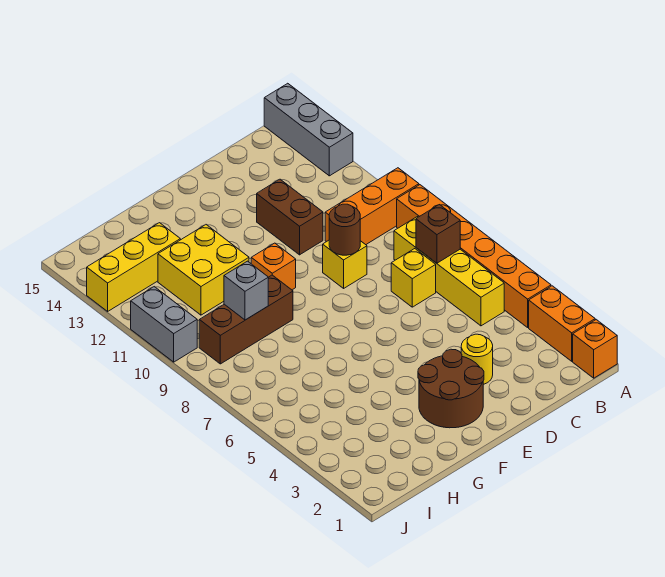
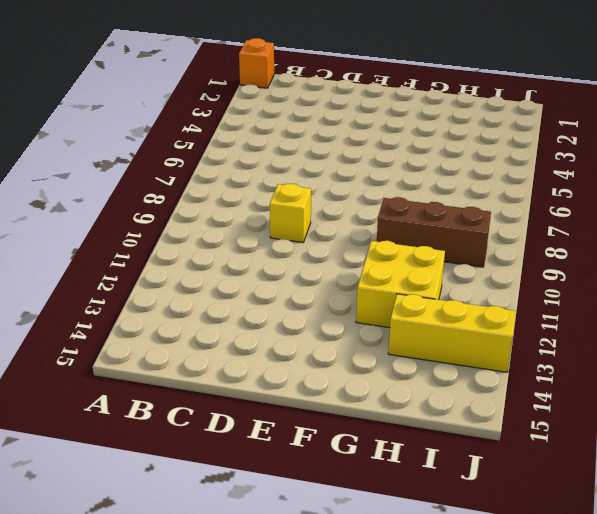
none -> orange brick A2:A3 level 1
none -> orange brick A4:A9 level 1
none -> orange brick A10:C10 level 1

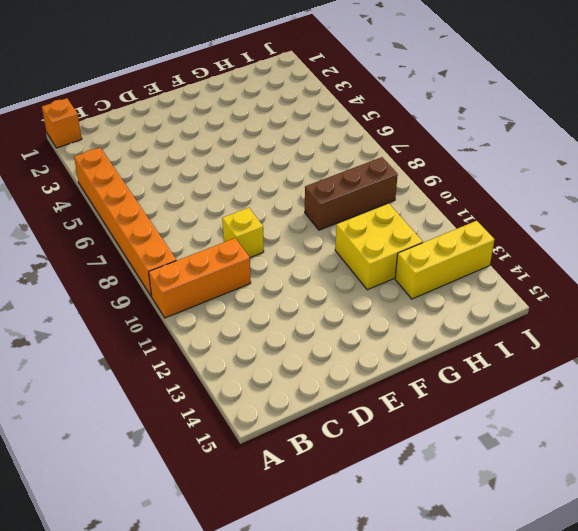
none -> orange brick A2:A3 level 1
none -> grey brick A13:A15 level 1
none -> yellow brick B5:B8 level 1

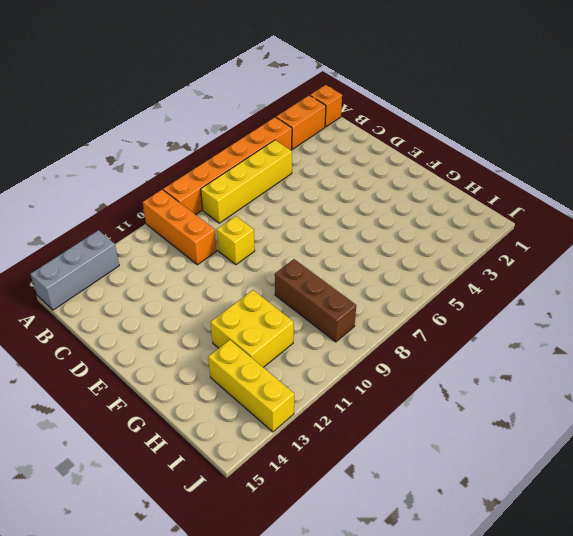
none -> yellow brick C7 level 1
none -> yellow round brick D3 level 1
none -> brown brick D11:D12 level 1

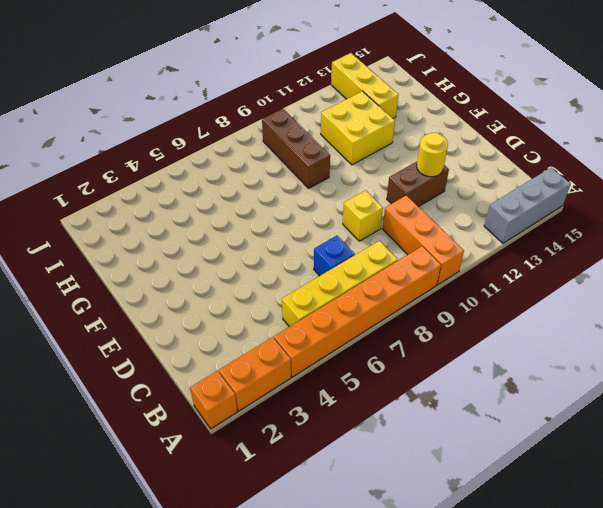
blue brick C7 level 1 -> yellow brick C7 level 1
yellow round brick D12 level 2 -> yellow round brick D3 level 1
none -> brown round brick E2:F3 level 1
none -> orange brick F10 level 1
none -> grey brick J10:J11 level 1

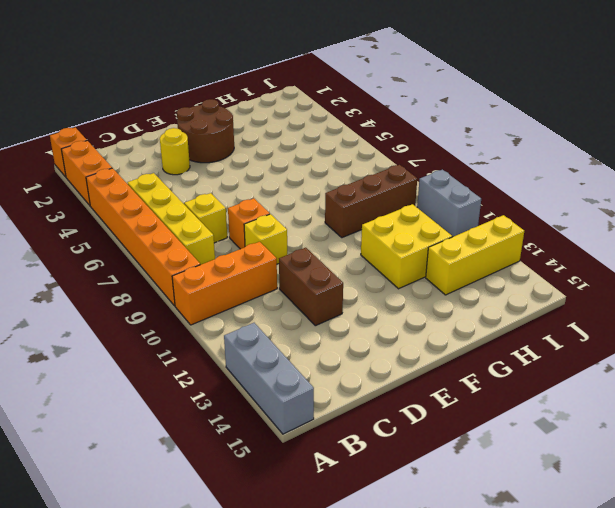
orange brick D8 level 1 -> orange brick F10 level 1
none -> brown brick B7 level 2
none -> brown round brick D9 level 2
none -> grey brick H9 level 2

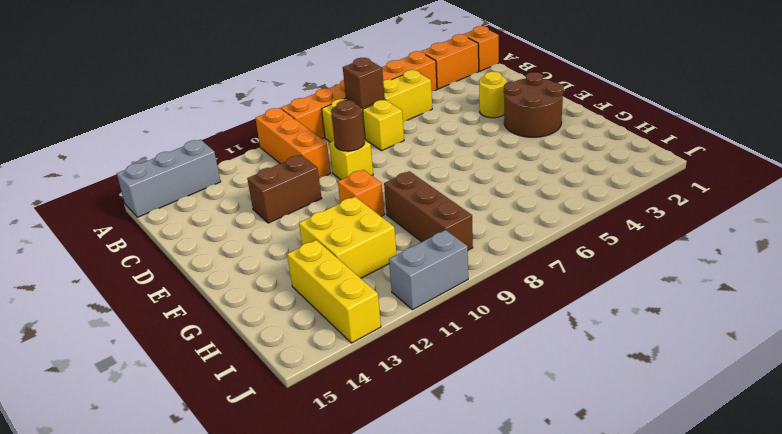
none -> grey brick H9 level 2

